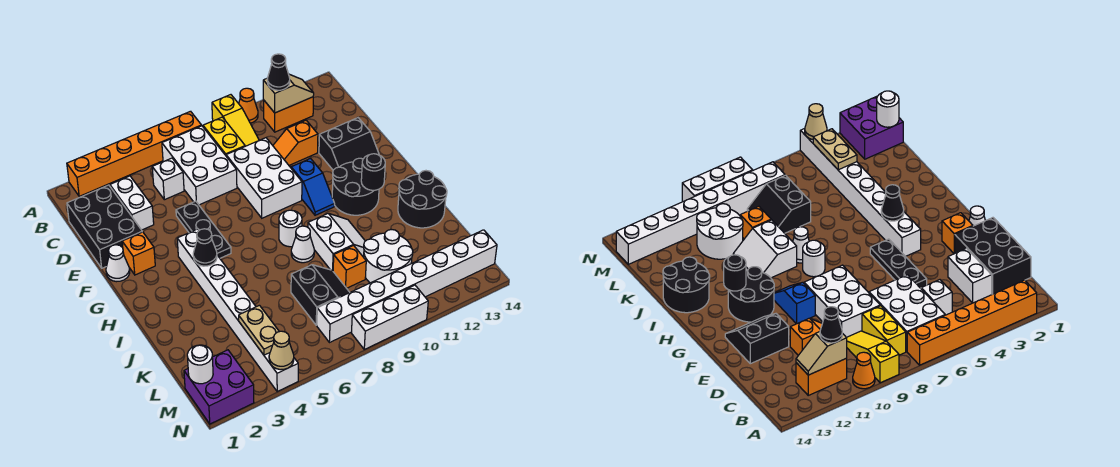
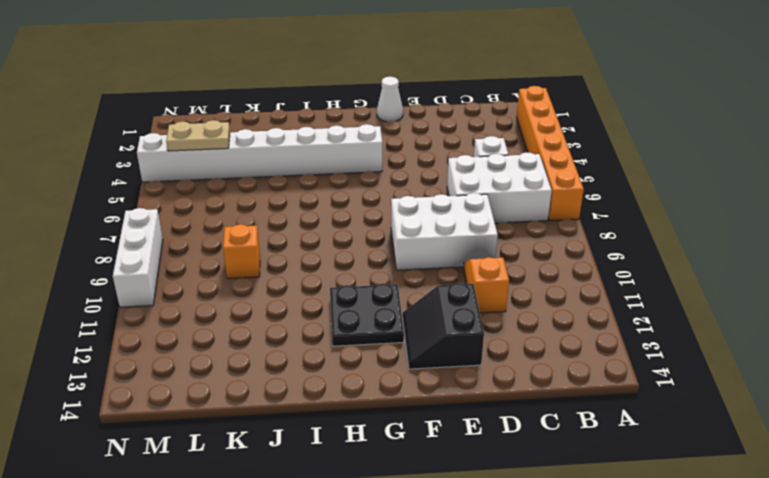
black plate G11:H12 level 1 -> black round brick G11:H12 level 1
none -> yellow slope A9:C9 level 1 top A
none -> orange cone A10 level 1
none -> yellow brick B8:C8 level 1
none -> orange brick B11:B12 level 1

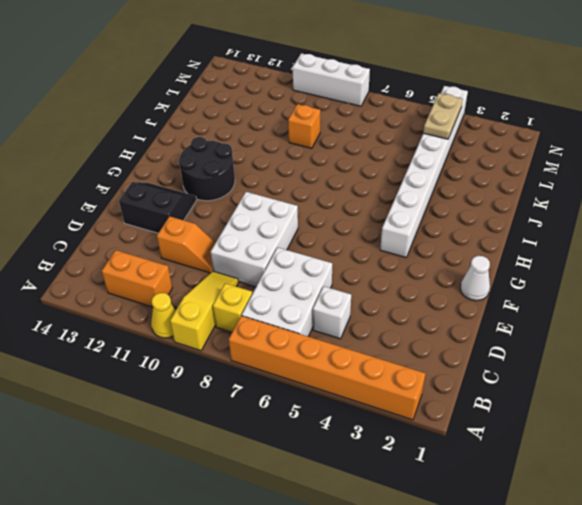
yellow cone A10 level 1 -> orange cone A10 level 1
yellow brick B8 level 1 -> yellow brick B8:C8 level 1
none -> black brick C1:E2 level 1
none -> white brick C3:D3 level 1
none -> black plate E5:G5 level 1
none -> orange brick F2 level 1

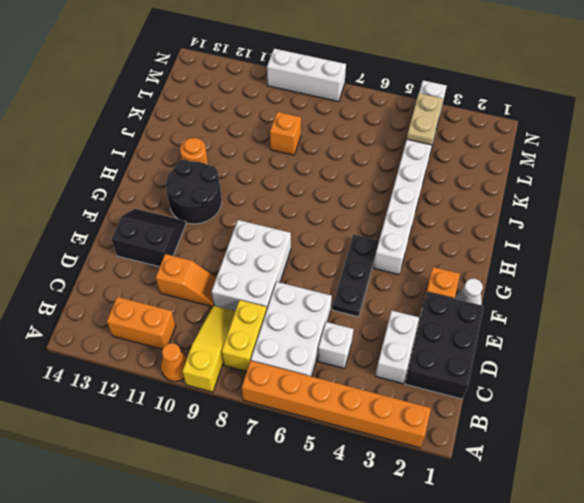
orange round brick I12 level 1 -> none
none -> blue slope F10:G10 level 1 top F
none -> white round brick H8 level 1
none -> white cone I8 level 1
none -> white slope I9:J10 level 1 top 9

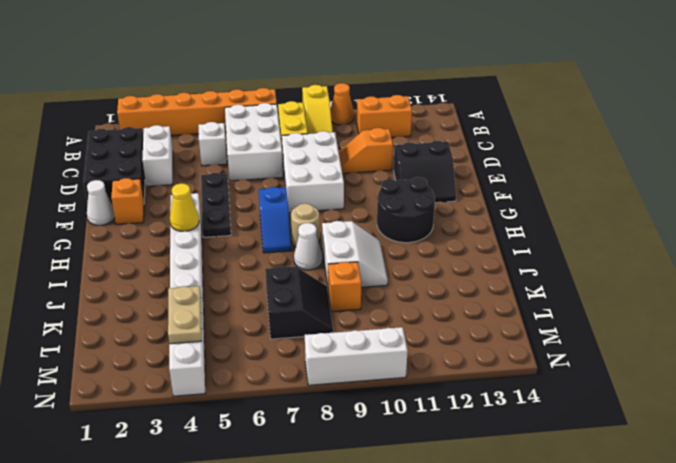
blue slope G7:H7 level 1 top G -> blue slope F10:G10 level 1 top F
yellow cone H4 level 2 -> black cone H4 level 2
tan round brick H8 level 1 -> white round brick H8 level 1
none -> black round brick I13:J14 level 1
none -> white round brick K10:L11 level 1
none -> purple brick M1:N2 level 1
none -> white brick M7:M14 level 1

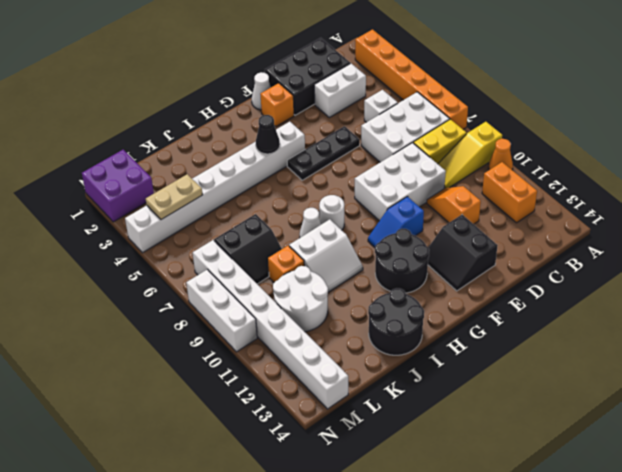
none -> tan slope B11:B12 level 2 top 11
none -> black round brick H12 level 2
none -> white round brick M1 level 2
none -> tan cone N4 level 2

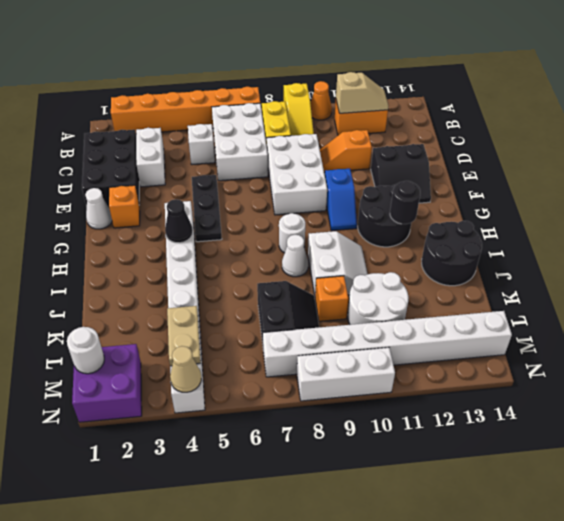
none -> black cone B11 level 3

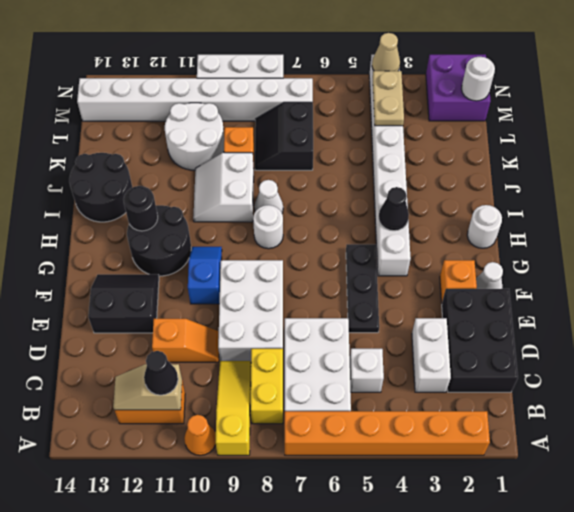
white round brick H1 level 1 -> none

